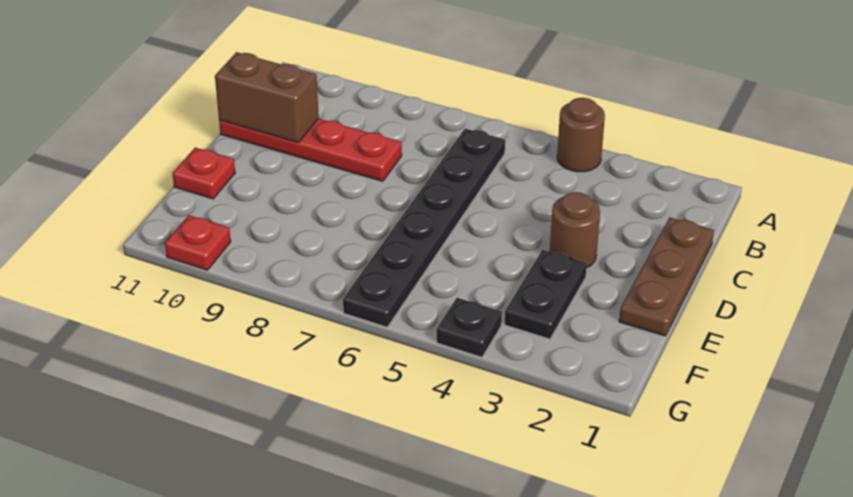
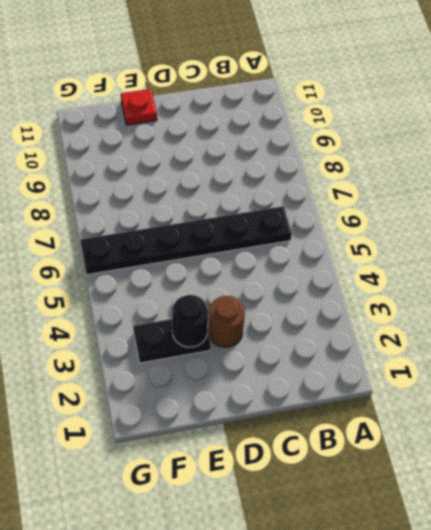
black round brick E3 level 2 -> none
none -> brown round brick A4 level 1
none -> brown plate C1:E1 level 1

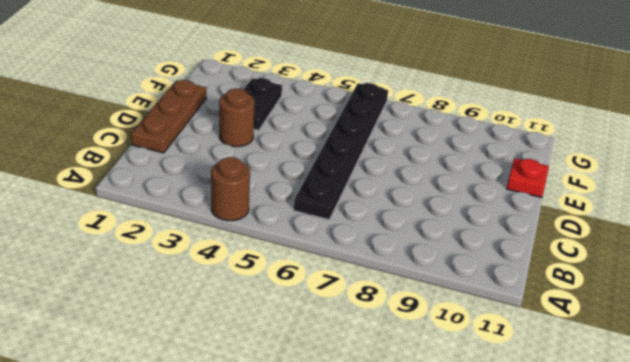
none -> red plate C8:C11 level 1
none -> black plate G4 level 1

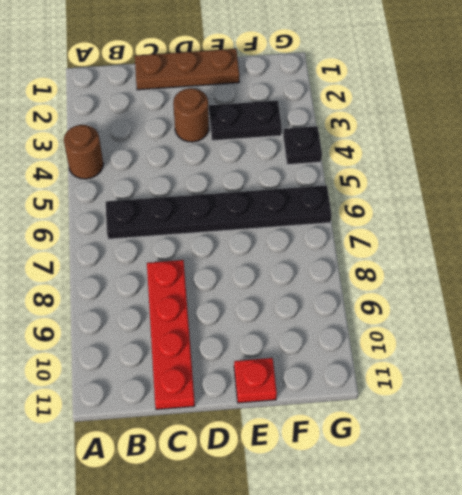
none -> red plate G10 level 1
none -> brown brick C10:C11 level 2

